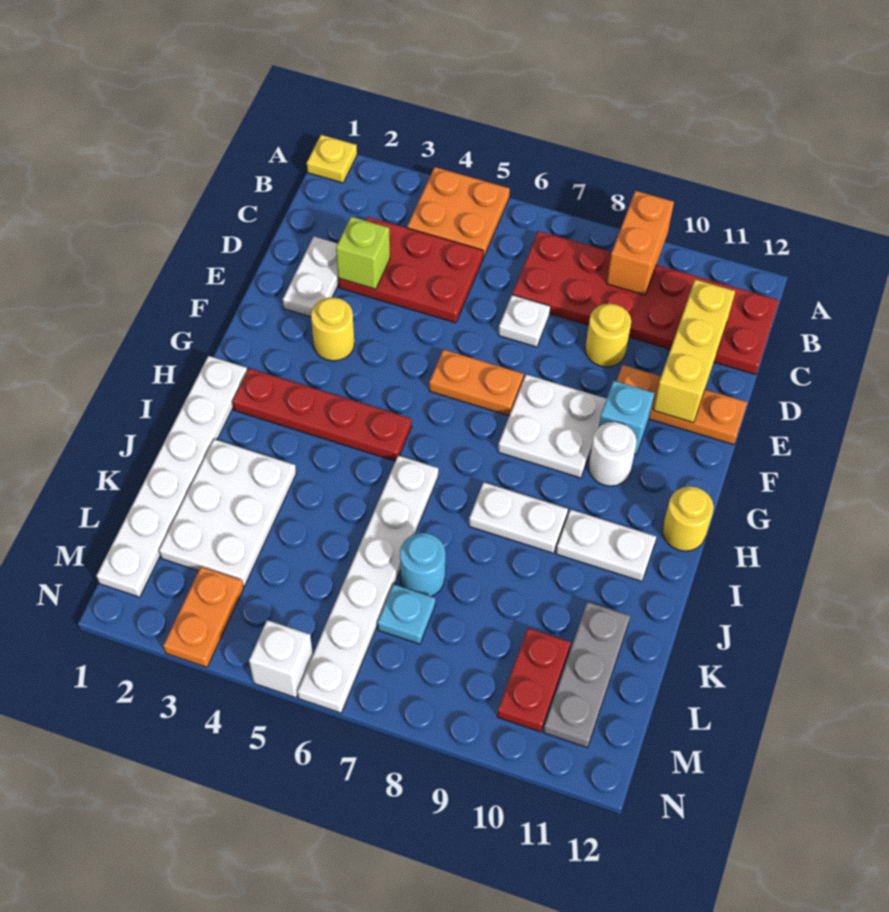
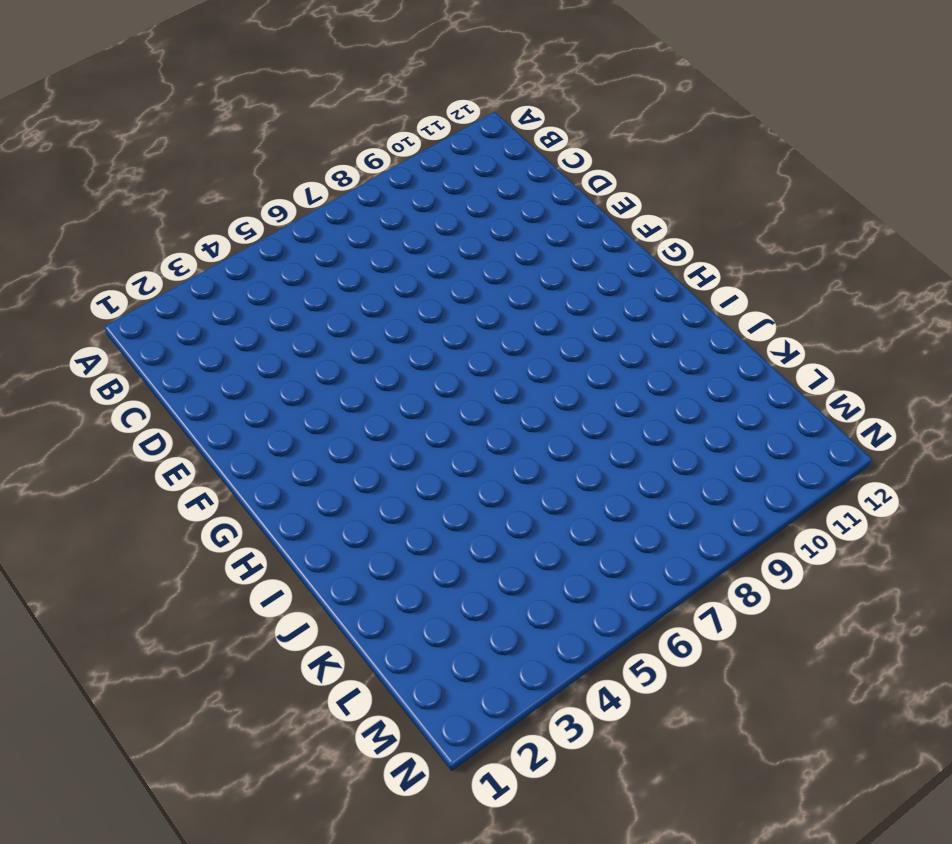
none -> yellow plate A1 level 1
none -> orange plate A4:B5 level 1
none -> red plate B7:C12 level 1

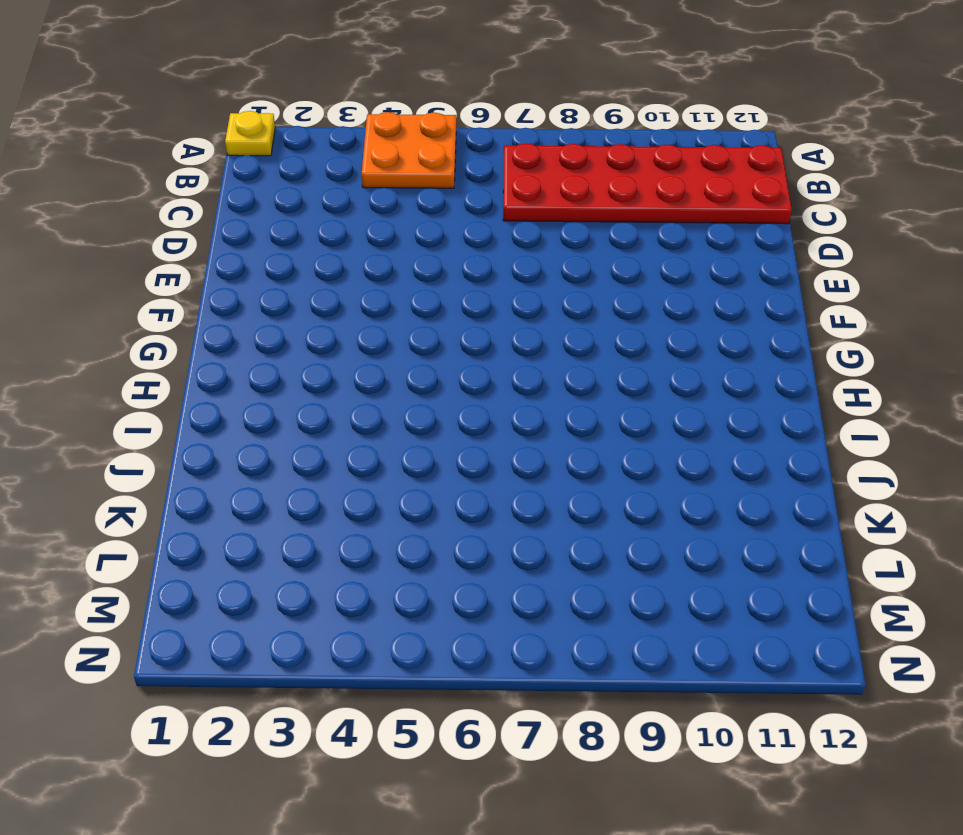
none -> red plate C3:D5 level 1
none -> white plate D2:E2 level 1
none -> white plate D7 level 1

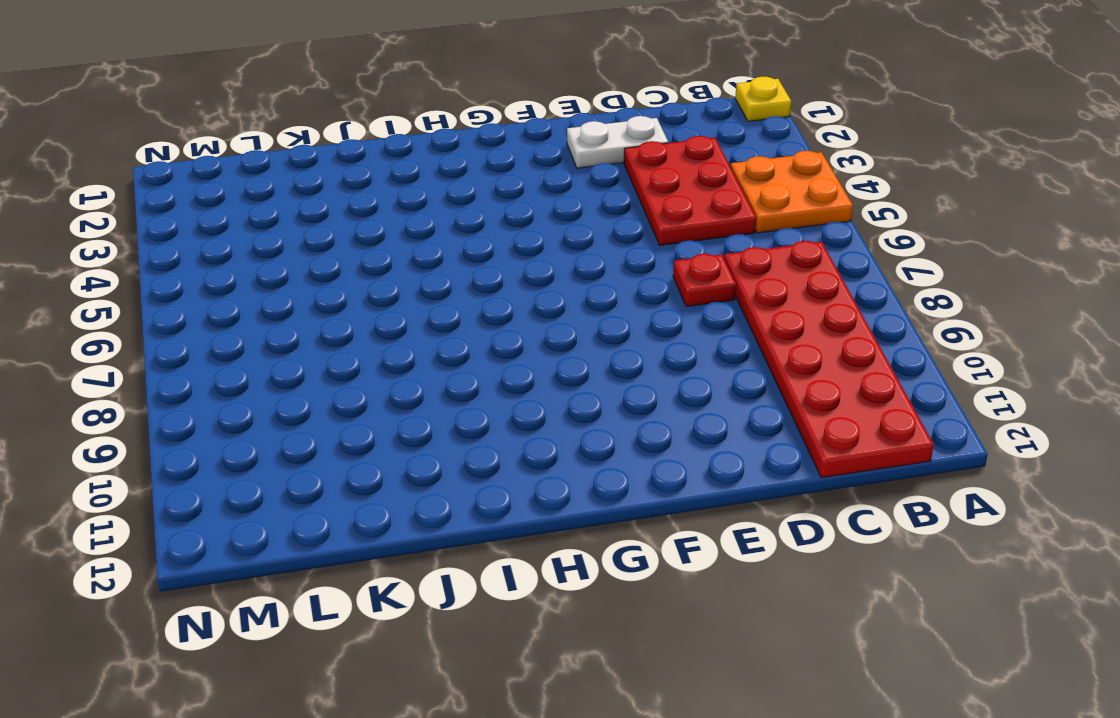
red plate D7 level 1 -> white plate D7 level 1
none -> yellow round brick D9 level 1
none -> orange plate E10:E12 level 1
none -> yellow round brick F3 level 1

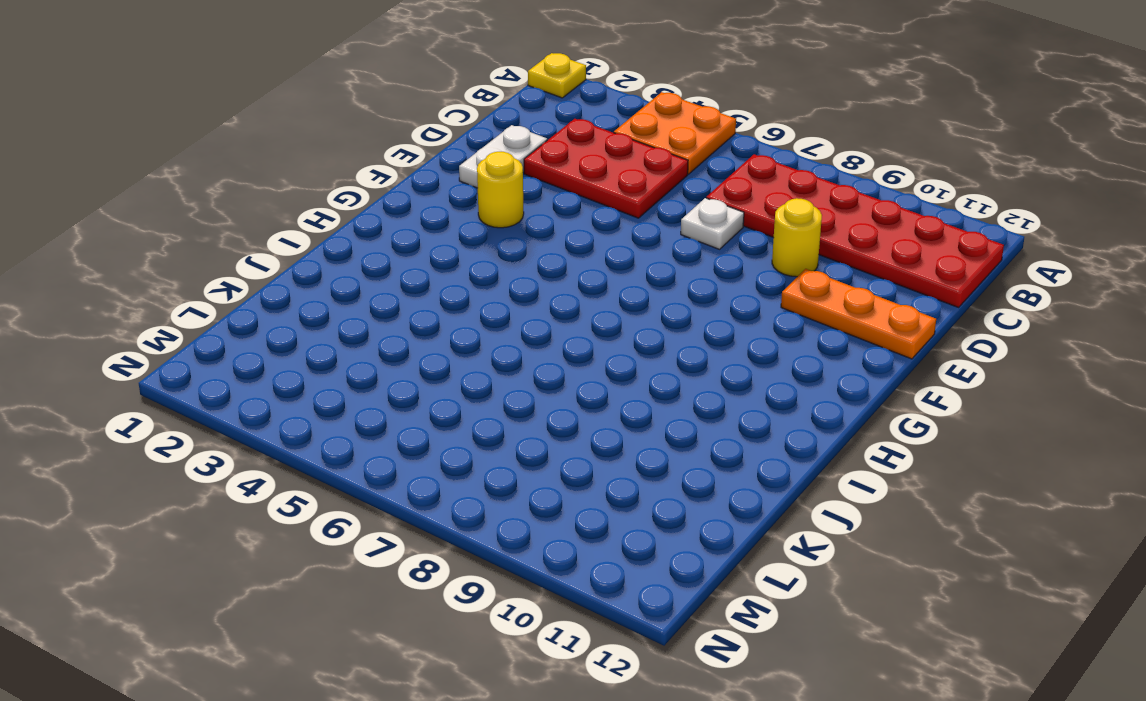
none -> orange plate F6:F7 level 1
none -> white plate F8:G9 level 1
none -> cyan brick F10 level 1

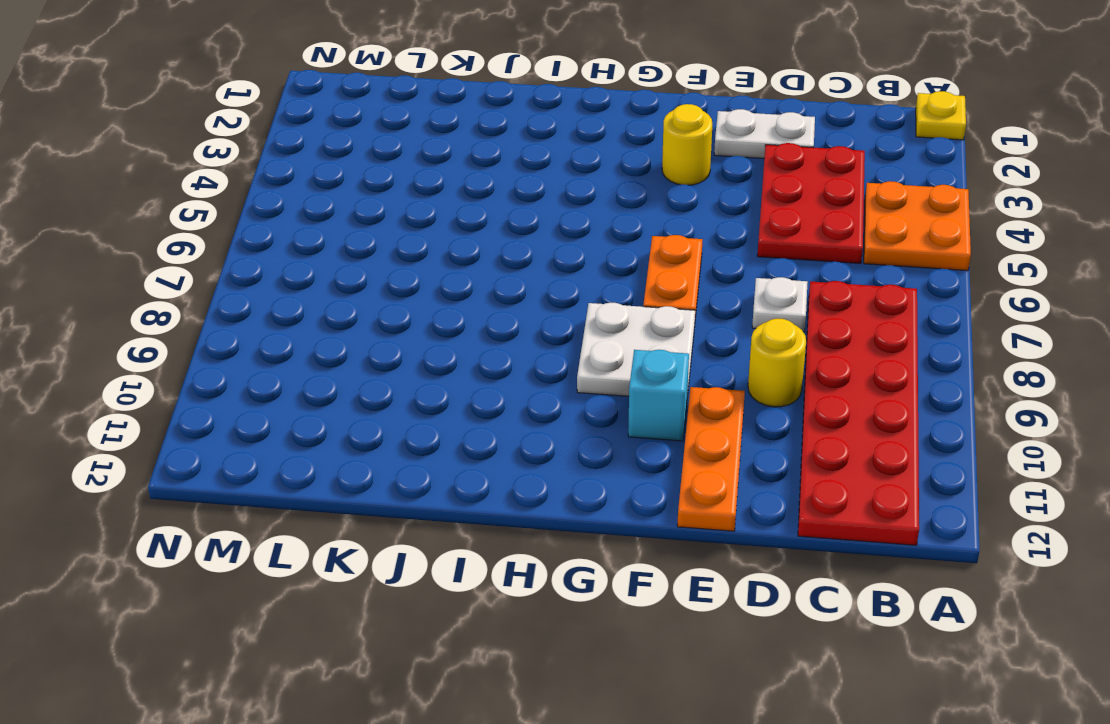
none -> white round brick G10 level 1
none -> white plate H1:M1 level 1
none -> red plate H2:H5 level 1

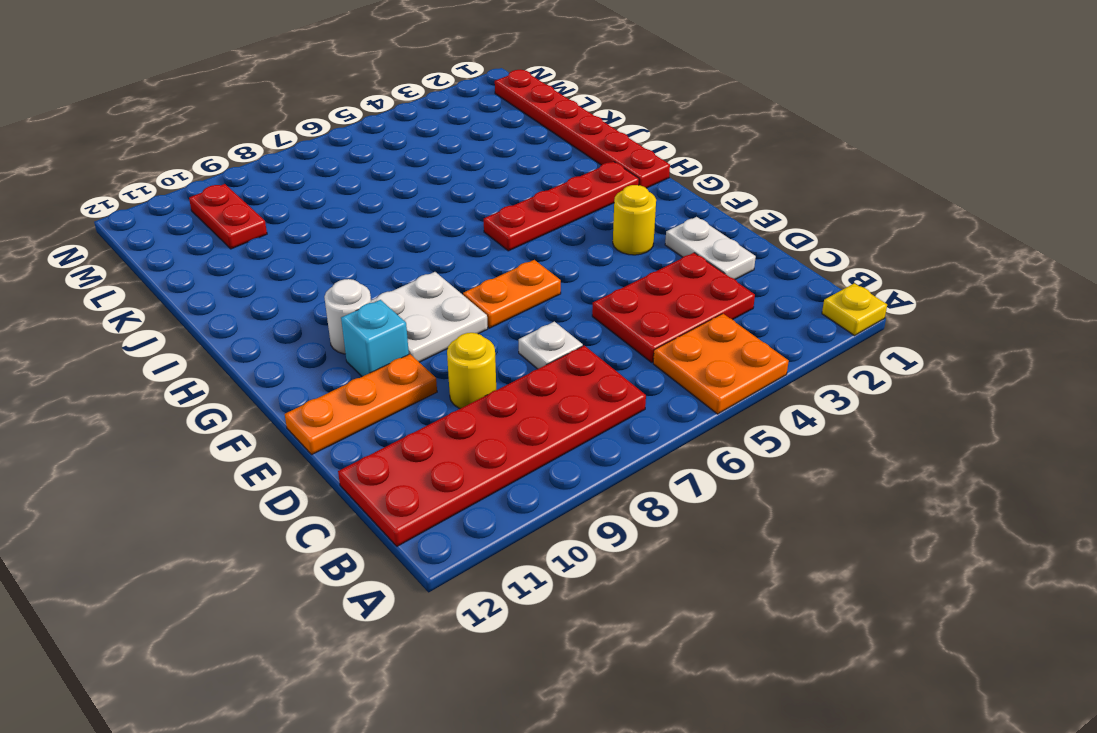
red plate H1:M1 level 1 -> white plate H1:M1 level 1
none -> yellow round brick H12 level 1
none -> white plate I6:N6 level 1
none -> white plate I8:I9 level 1

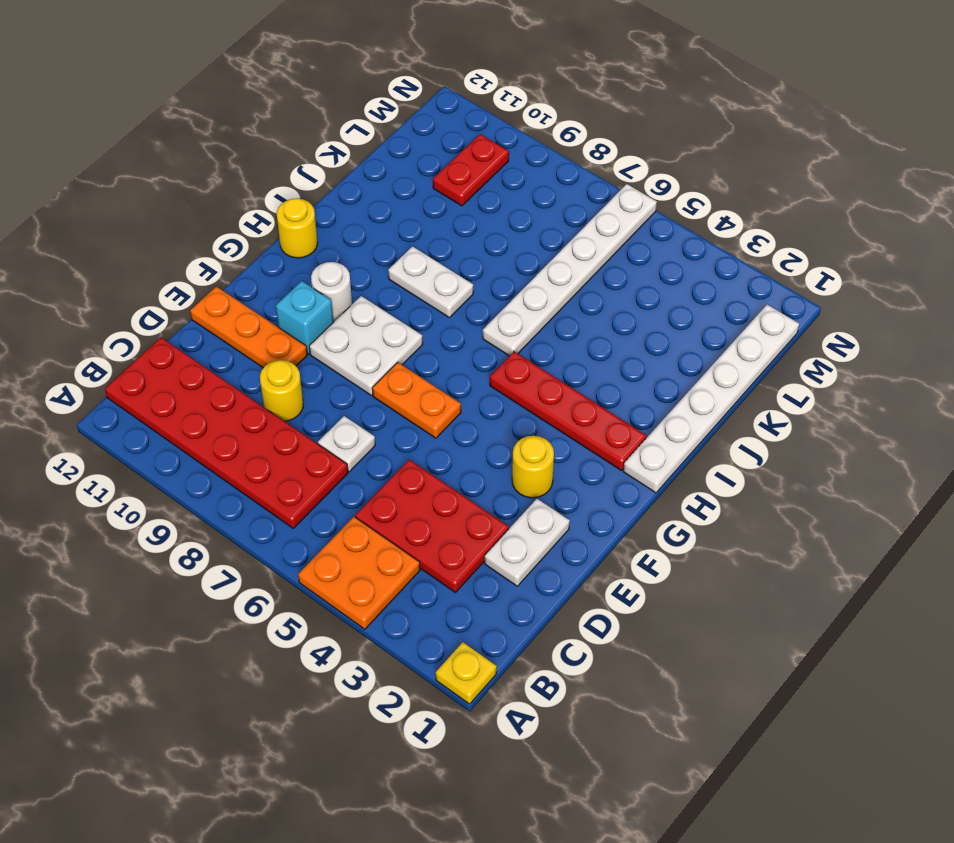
none -> white plate I10:I11 level 1
none -> white plate J2:L3 level 1
none -> cyan round brick K7 level 1

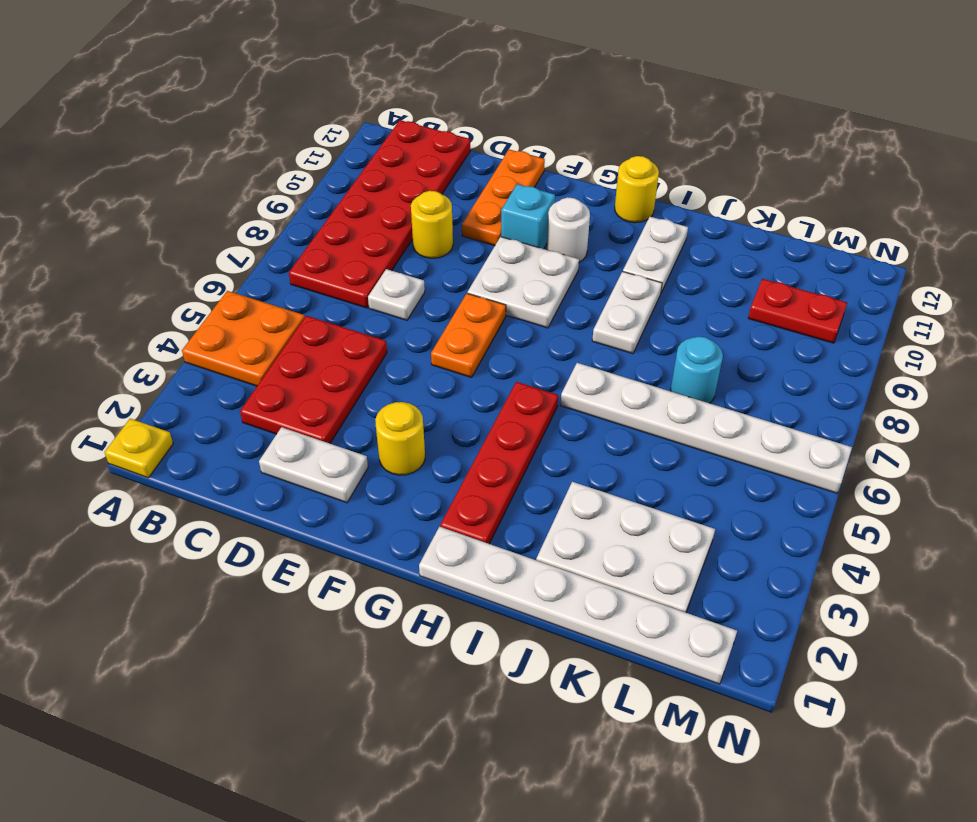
none -> grey plate K11:M11 level 1
none -> cyan plate L7 level 1
none -> orange plate M3:N3 level 1

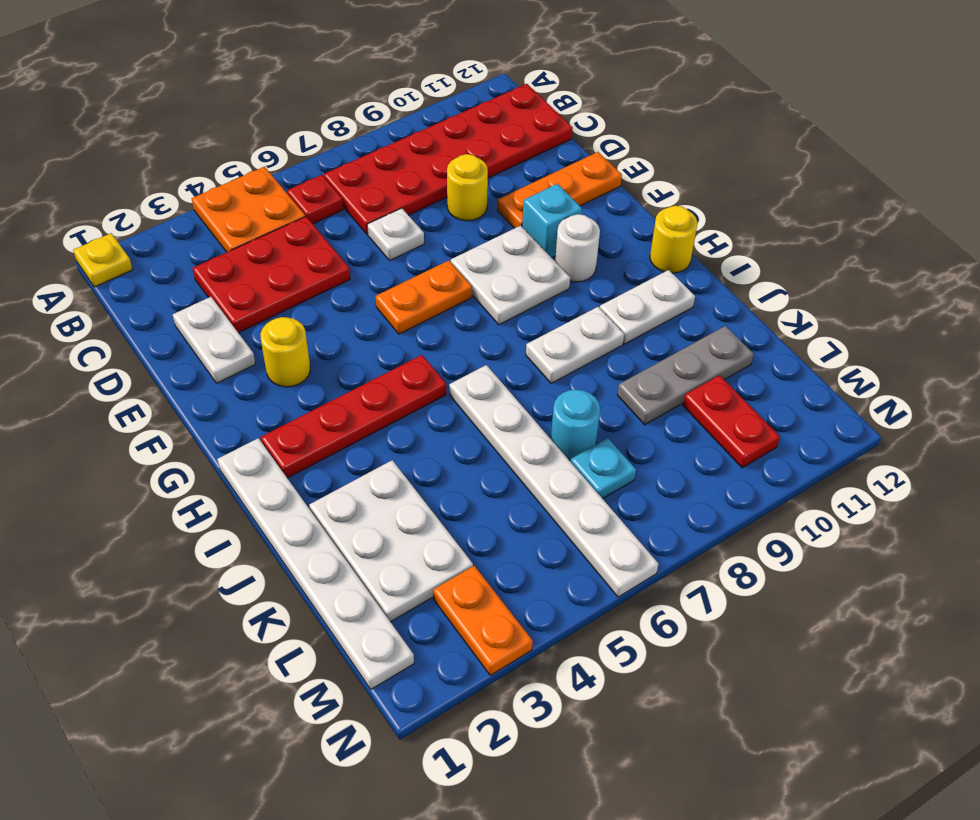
red plate B6 level 1 -> none
grey plate K9:K11 level 1 -> grey plate K11:M11 level 1
none -> white brick N5 level 1
none -> orange brick A9:B9 level 2
none -> yellow brick C11:E11 level 2

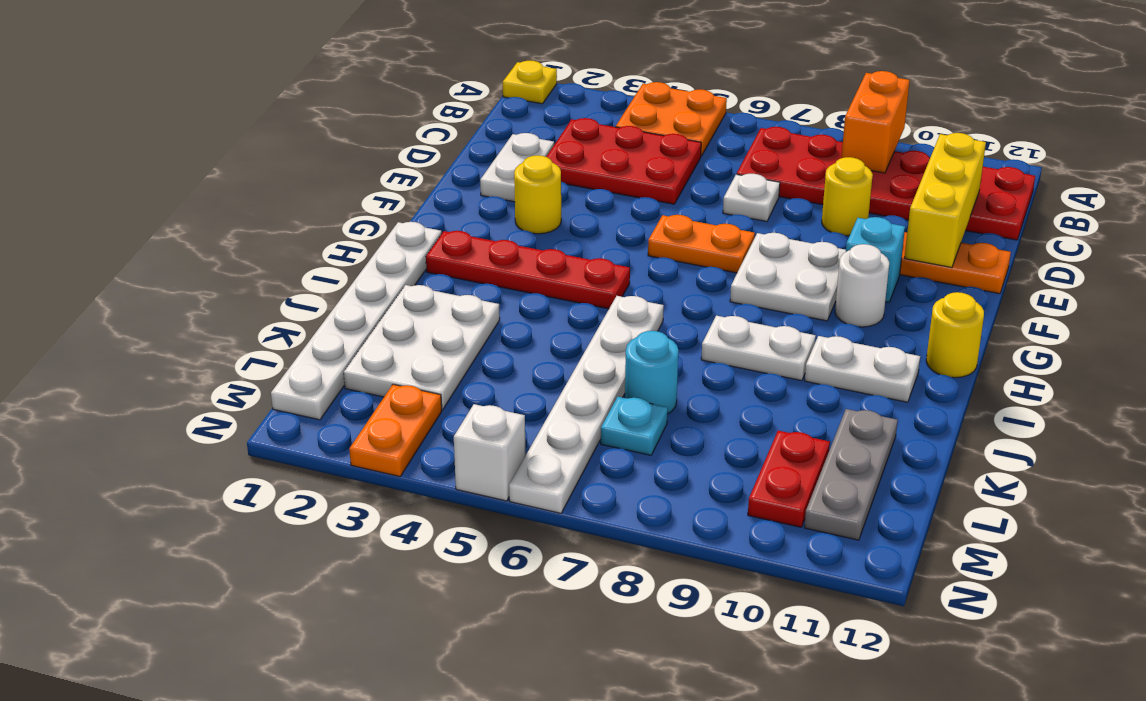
none -> lime brick D3 level 2

